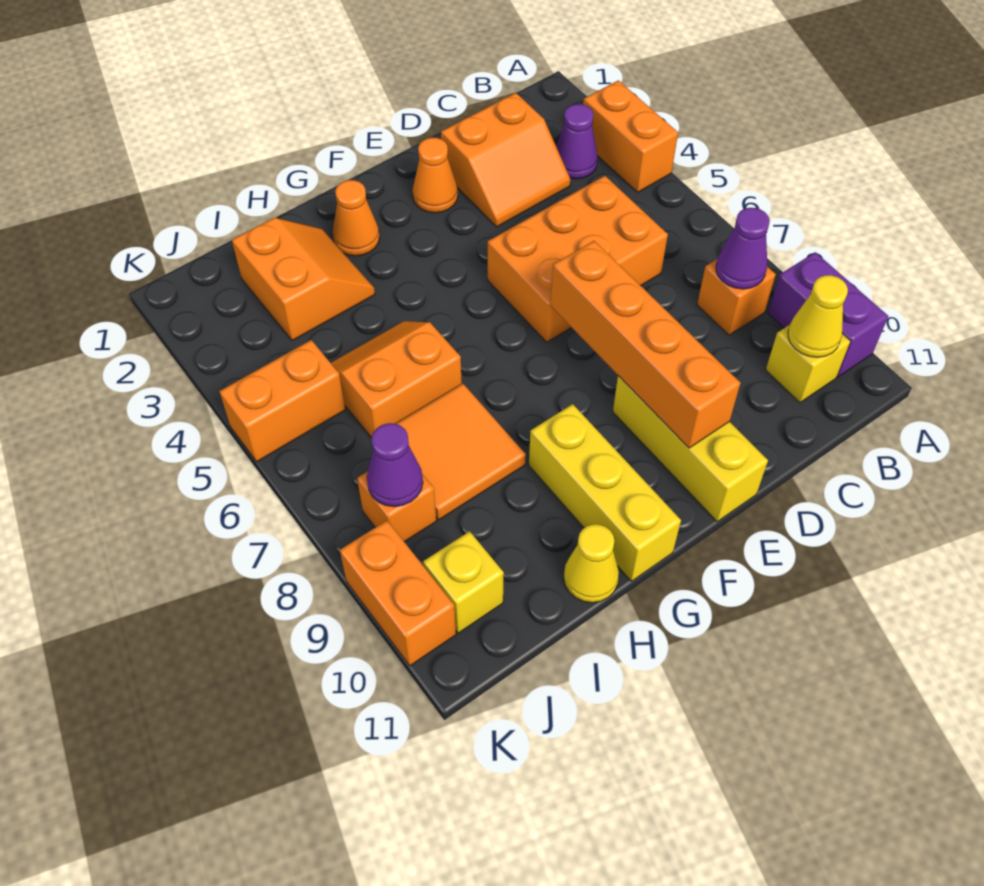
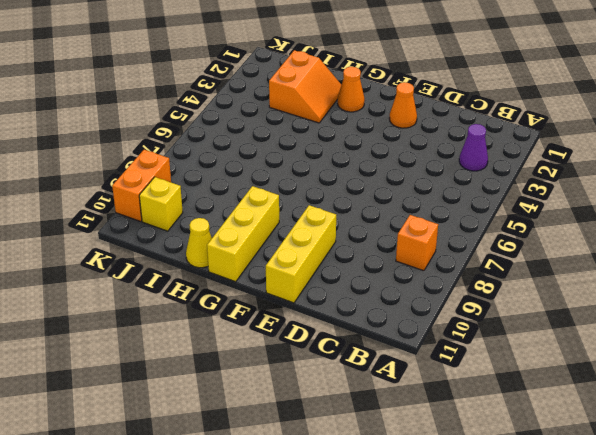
none -> orange brick A3:A4 level 1
none -> purple brick A9:A10 level 1
none -> yellow brick B10 level 1

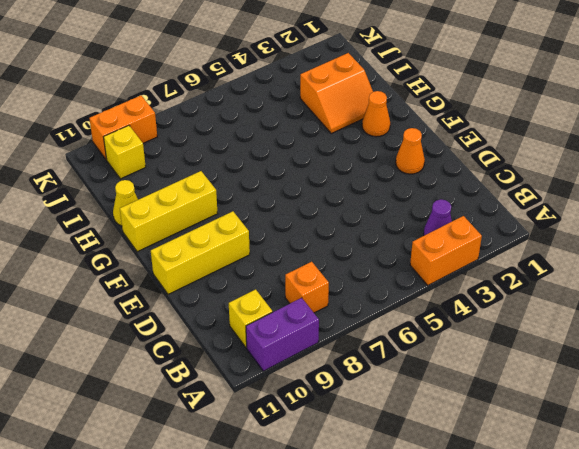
none -> orange slope C2:D3 level 1 top 2
none -> orange brick C5:E6 level 1
none -> orange slope H5:I6 level 1 top 6

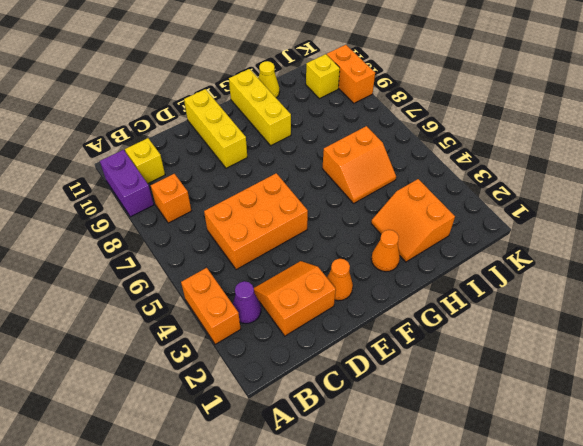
none -> orange tile H7:I8 level 1
none -> orange brick J5:K5 level 1
none -> orange brick J8 level 1

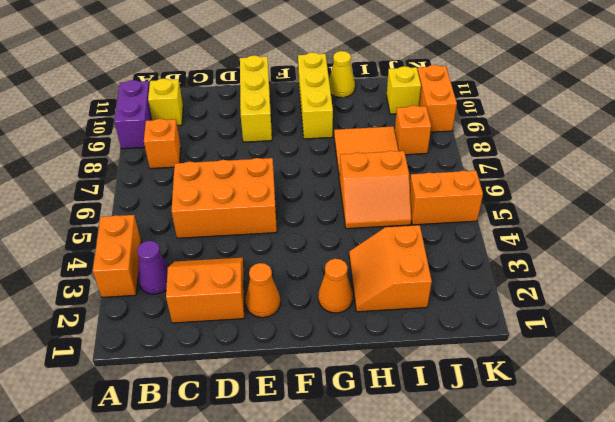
none -> purple cone B8 level 2
none -> yellow cone B10 level 2
none -> orange brick E7:E10 level 2

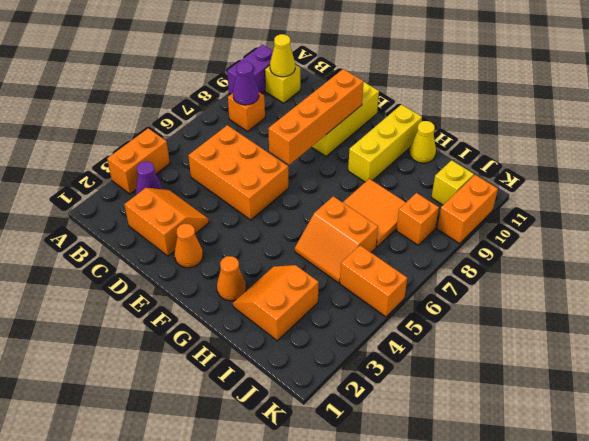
none -> purple cone J8 level 2

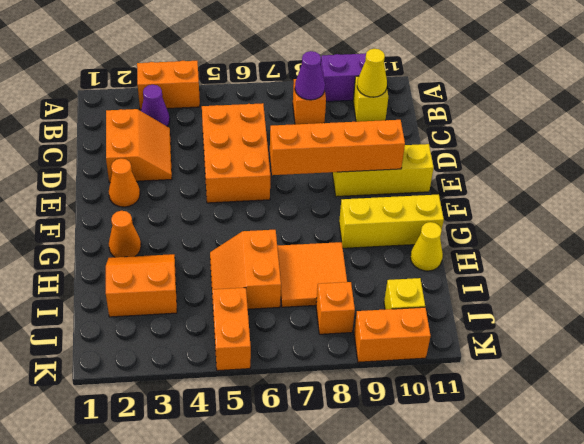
none -> purple cone J8 level 2

